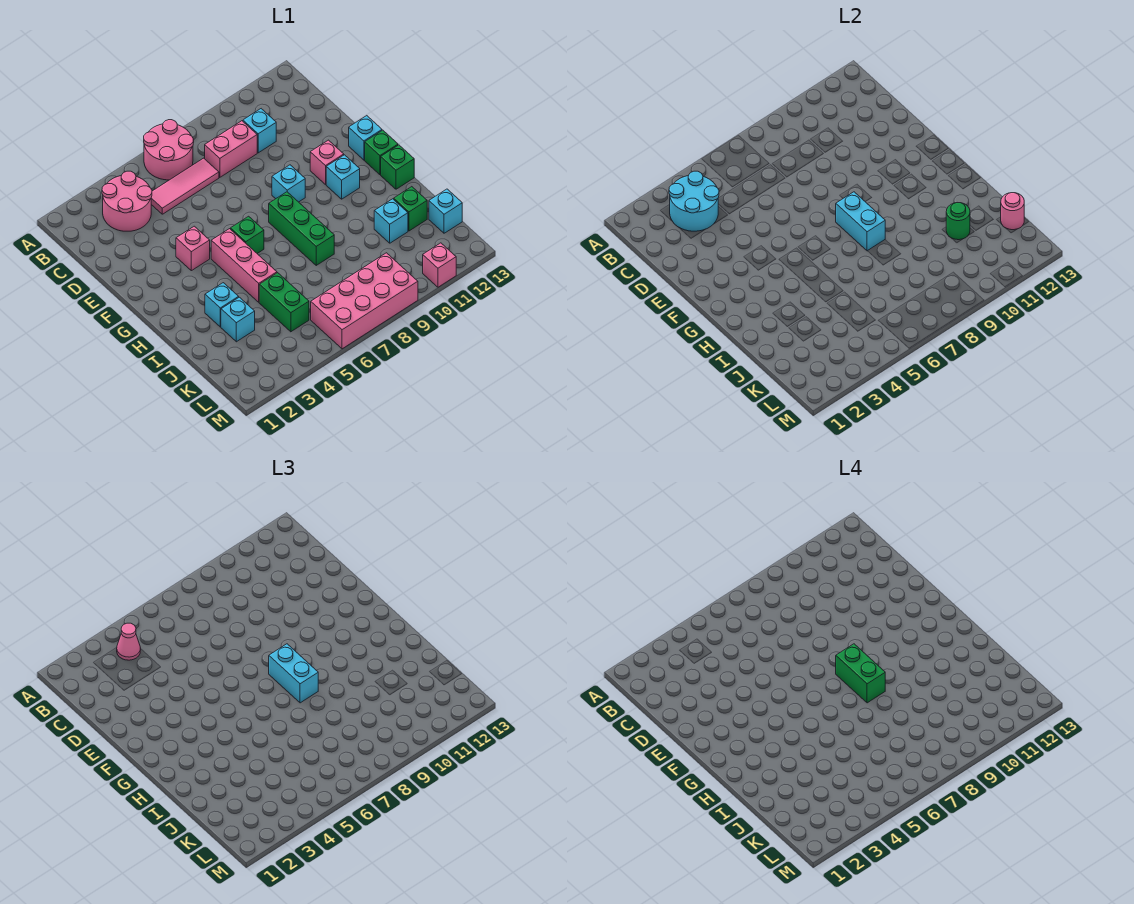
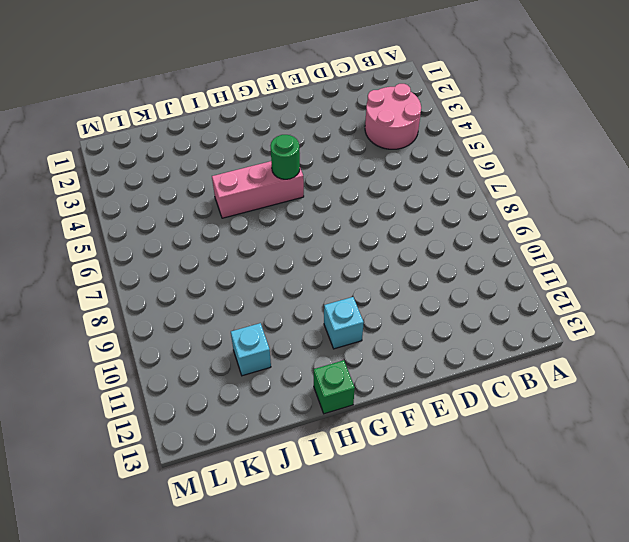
green round brick G5 level 2 -> green round brick J11 level 2
none -> pink round brick A6:B7 level 1
none -> pink tile C5:C7 level 1
none -> pink brick C8:C9 level 1
none -> cyan brick C10 level 1

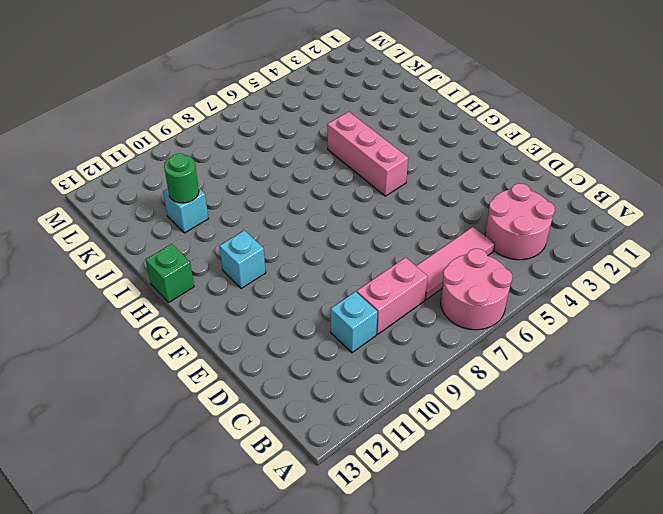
none -> pink brick F4 level 1
none -> cyan brick F9 level 1
none -> pink brick F11 level 1
none -> cyan brick F13 level 1

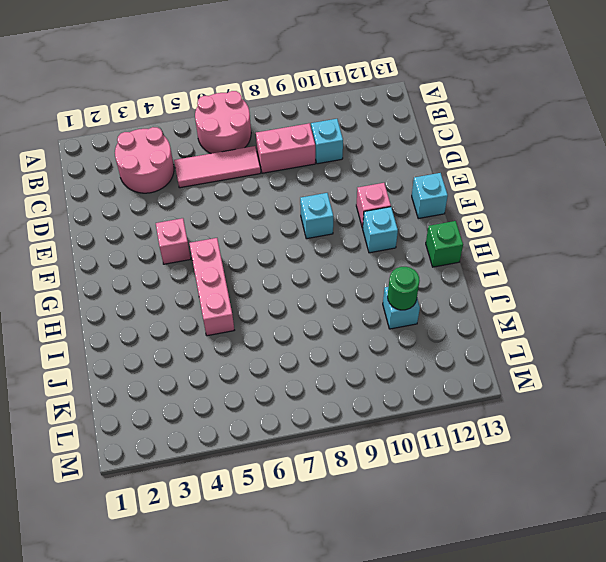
none -> green brick G6 level 1
none -> green brick G8:I8 level 1
none -> green brick G13 level 1
none -> cyan brick I3 level 1

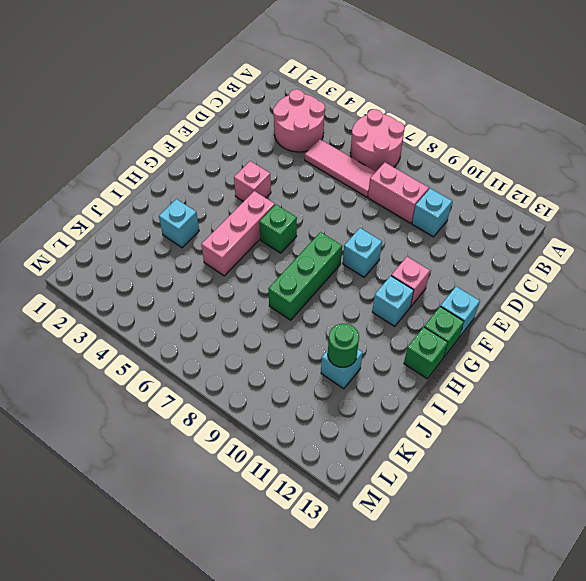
none -> cyan brick J3 level 1
none -> green brick J5:K5 level 1
none -> green brick J12 level 1
none -> cyan brick K13 level 1

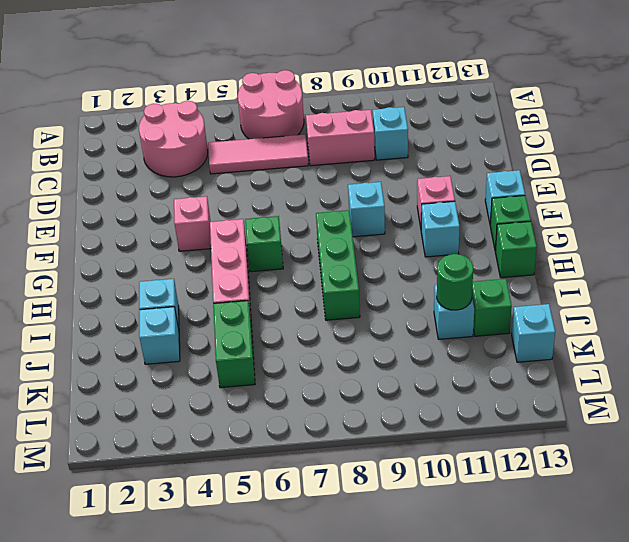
none -> pink brick L6:M9 level 1
none -> pink brick M11 level 1
none -> cyan round brick B3:C4 level 2
none -> cyan brick G8:H8 level 2

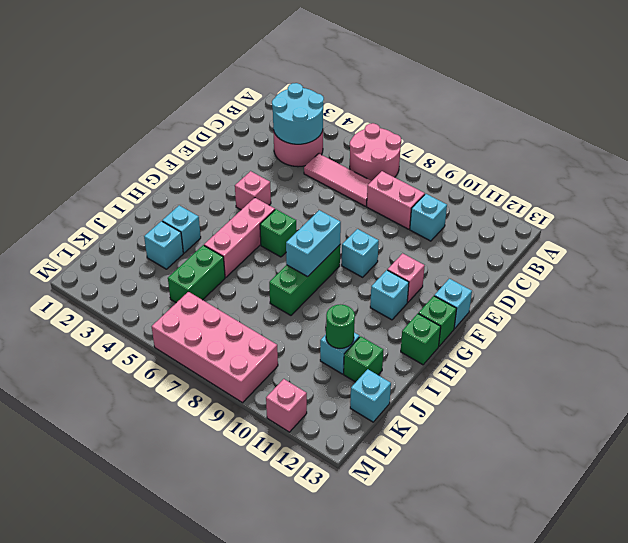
none -> pink round brick K13 level 2
none -> pink cone B4 level 3
none -> cyan brick G8:H8 level 3
none -> green brick G8:H8 level 4

